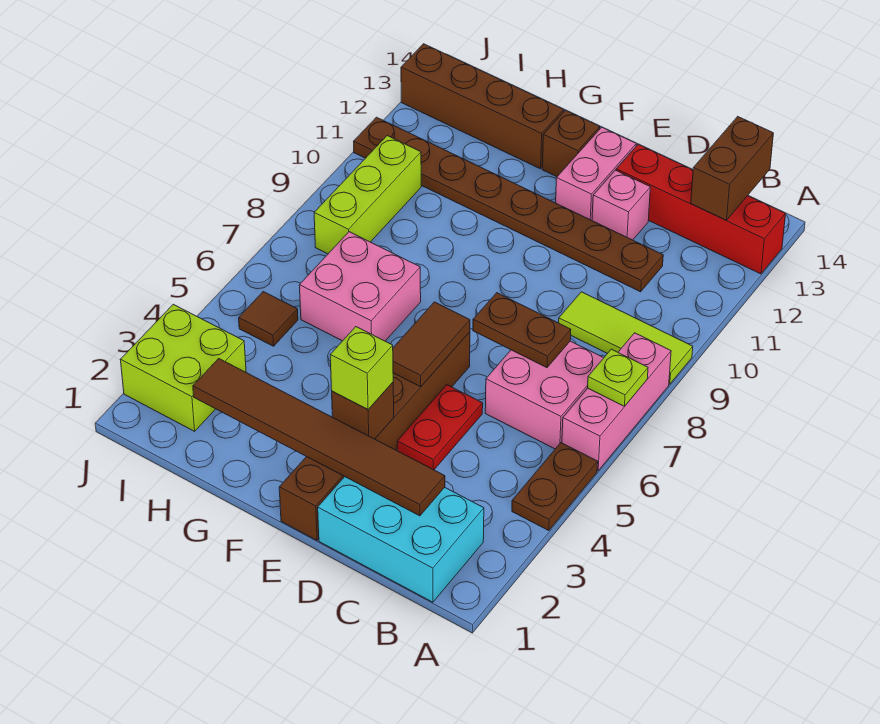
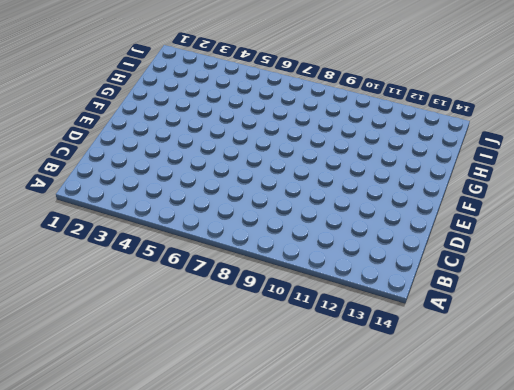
none -> brown plate A4:A5 level 1
none -> pink brick A6:A8 level 1
none -> lime tile A9:C9 level 1

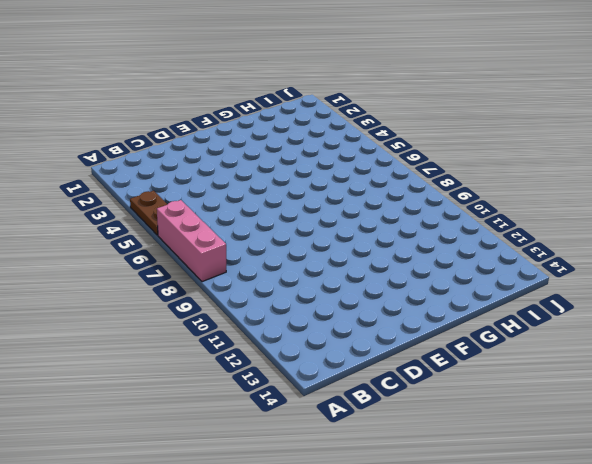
none -> lime tile A9:C9 level 1
none -> red brick A13:D13 level 1
none -> cyan brick B1:D2 level 1

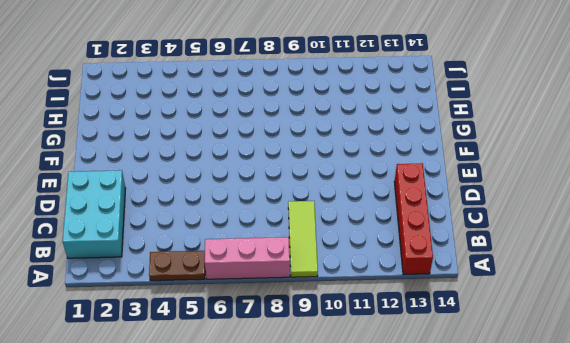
none -> pink brick B6:C7 level 1
none -> brown plate C11:J11 level 1
none -> red plate D4:D5 level 1

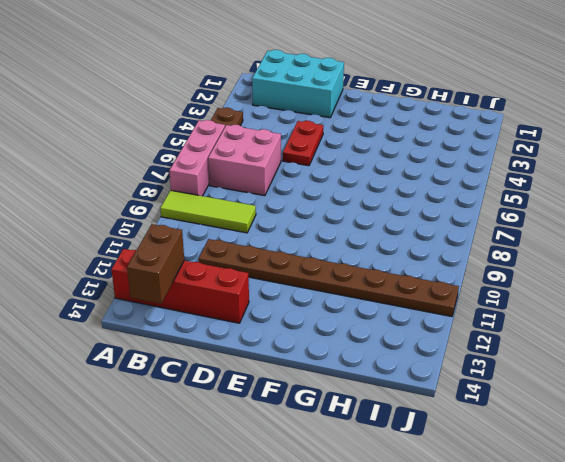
none -> pink brick D12 level 1
none -> brown brick E1:E6 level 1
none -> pink brick E12:E13 level 1

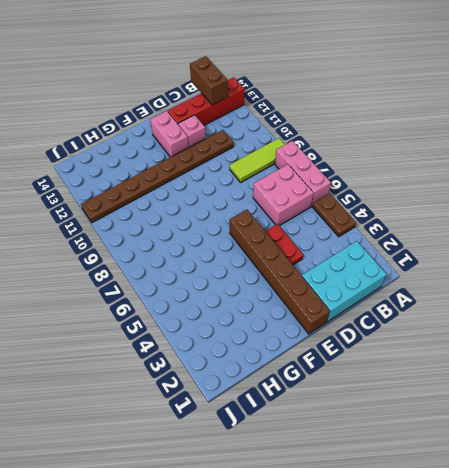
none -> brown brick F13 level 1
none -> pink brick G6:H7 level 1
none -> brown brick G13:J13 level 1

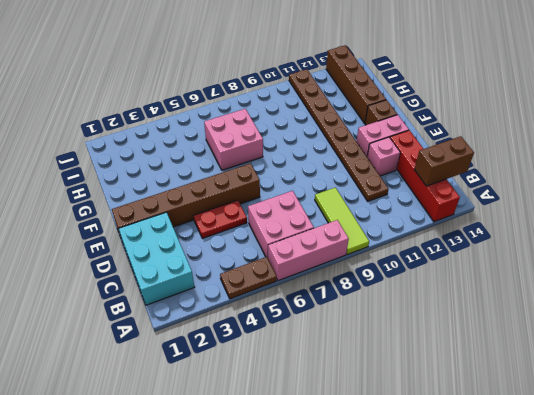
none -> lime brick I2:J3 level 1
none -> brown tile I5 level 1
none -> lime brick I8:I10 level 1

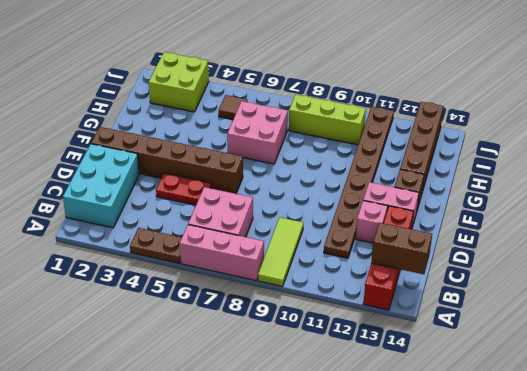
none -> lime plate A7 level 2
none -> brown tile C2:H2 level 2
none -> brown plate C7:D7 level 2

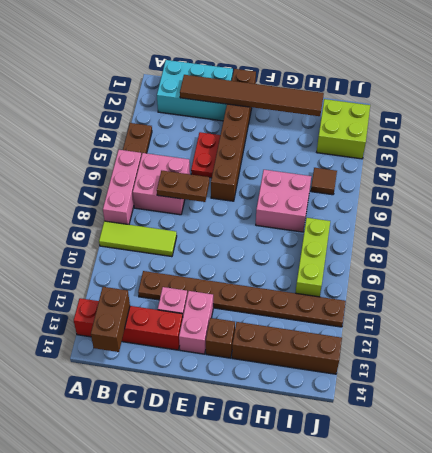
none -> lime plate A7 level 2
none -> brown brick E3 level 2
none -> brown tile E5:E6 level 2

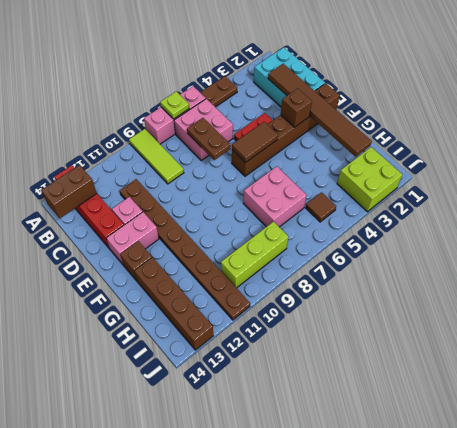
none -> lime brick E3 level 3

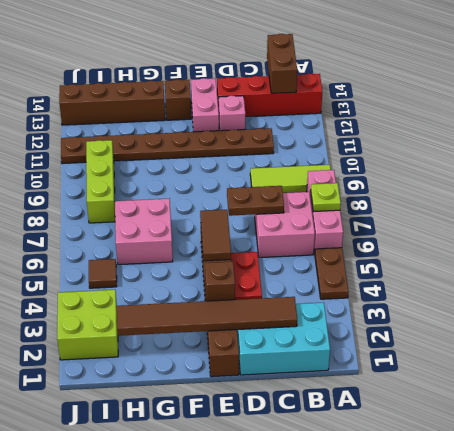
none -> lime brick E3 level 3

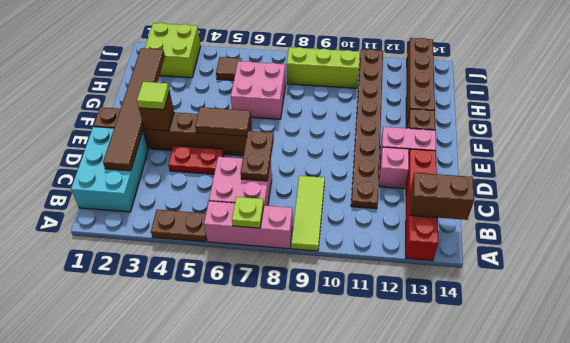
lime tile E3 level 3 -> lime brick E3 level 3

